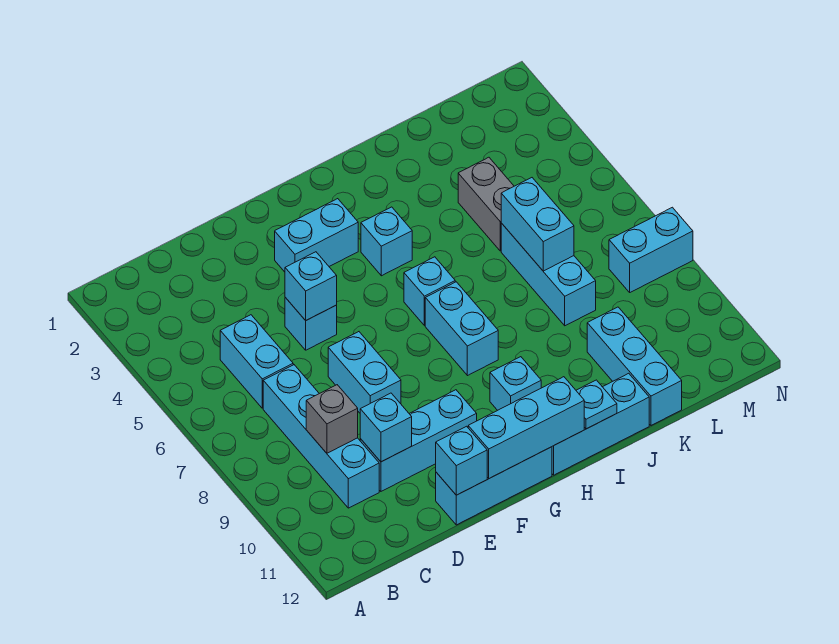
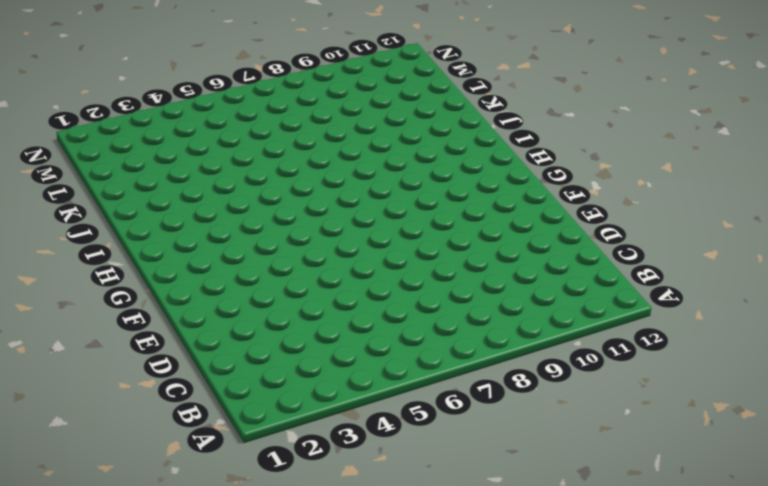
none -> cyan brick C5:C6 level 1
none -> cyan brick C7:C10 level 1
none -> cyan brick D10:F10 level 1

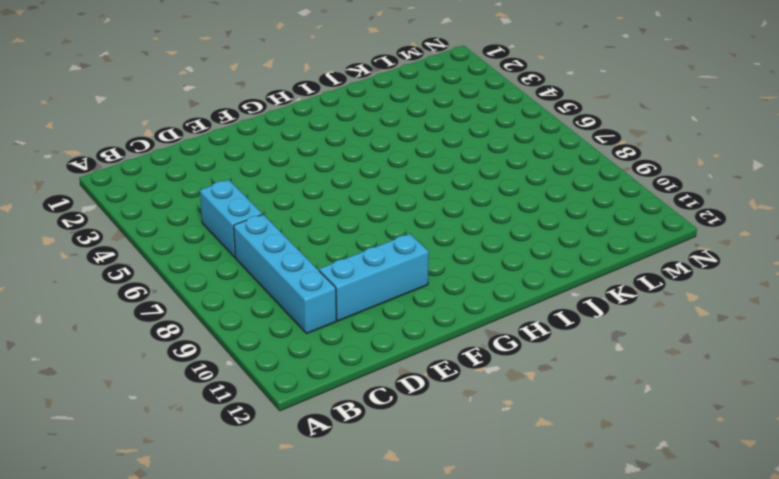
none -> cyan brick E5 level 1
none -> cyan brick E7:E8 level 1
none -> cyan brick E12:G12 level 1

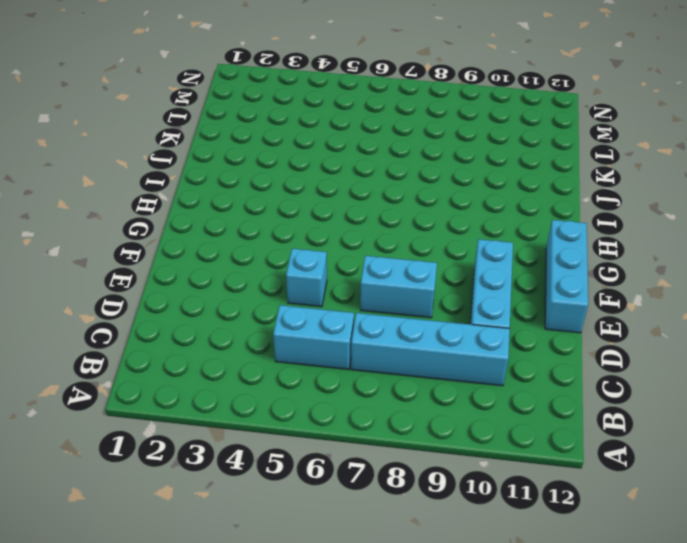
none -> cyan brick F3:G3 level 1
none -> cyan brick H4 level 1
none -> cyan brick H6 level 1

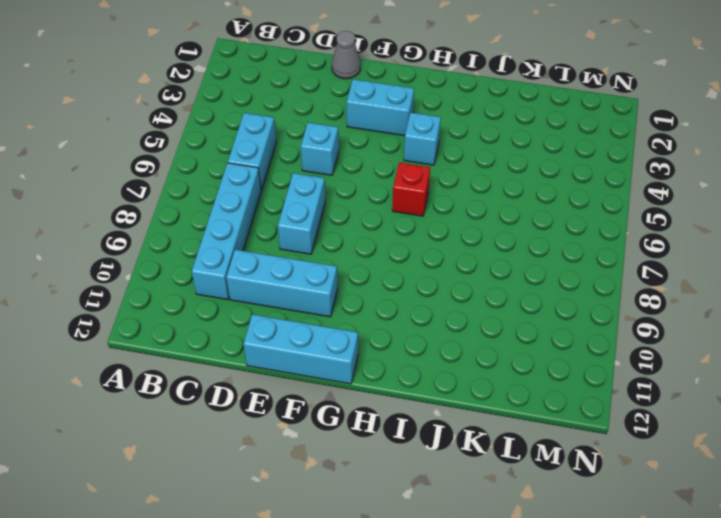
grey cone E1 level 1 -> none
red brick H6 level 1 -> cyan brick H6 level 1
none -> cyan brick H7:H8 level 1
none -> cyan brick H10 level 1
none -> cyan brick H12:J12 level 1

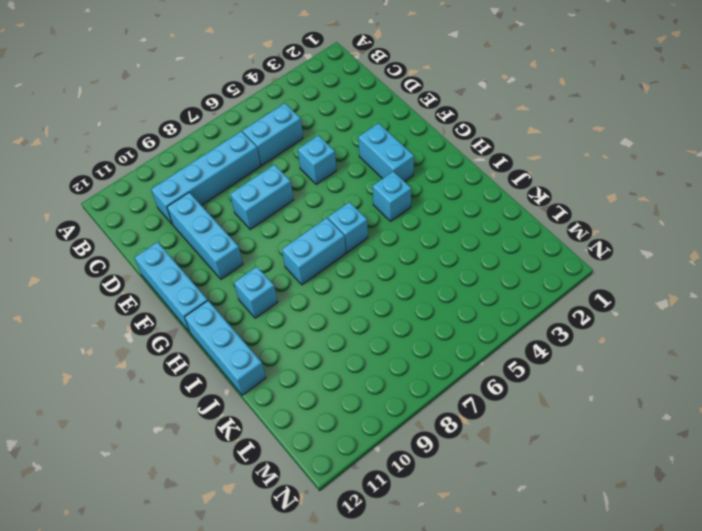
none -> grey brick K4:K5 level 1
none -> cyan brick K6:K8 level 1
none -> cyan brick K10:K12 level 1

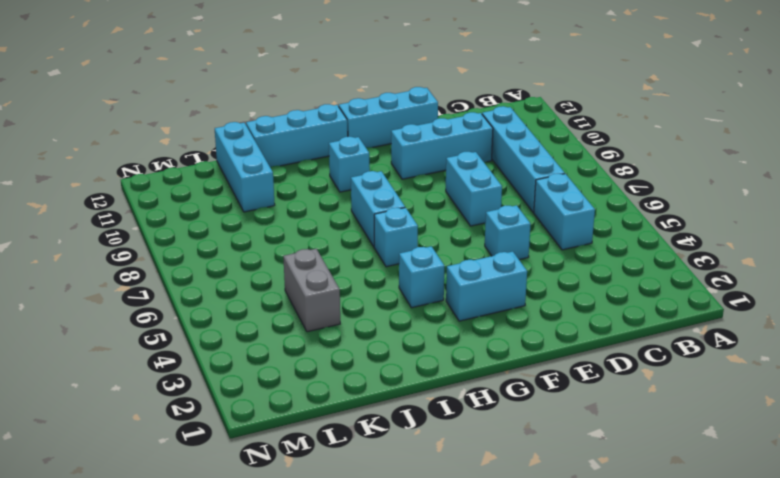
none -> cyan brick K6:K8 level 1
none -> cyan brick M8:N8 level 1
none -> grey brick C9 level 2

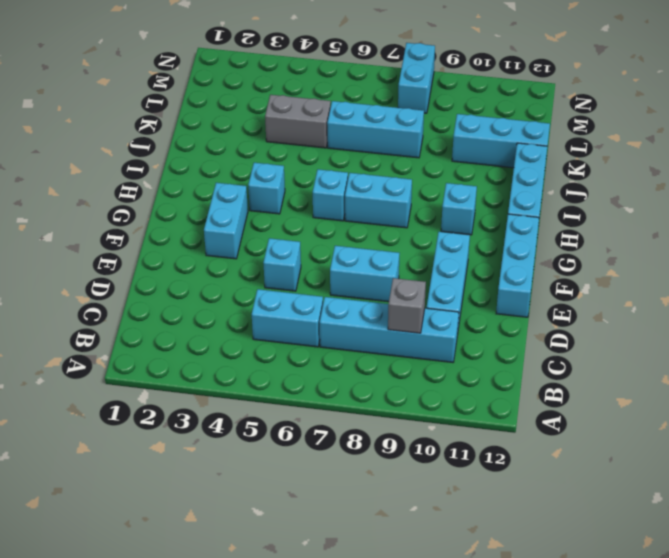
none -> cyan brick D10 level 2
none -> cyan brick E5 level 2
none -> cyan brick E12 level 2

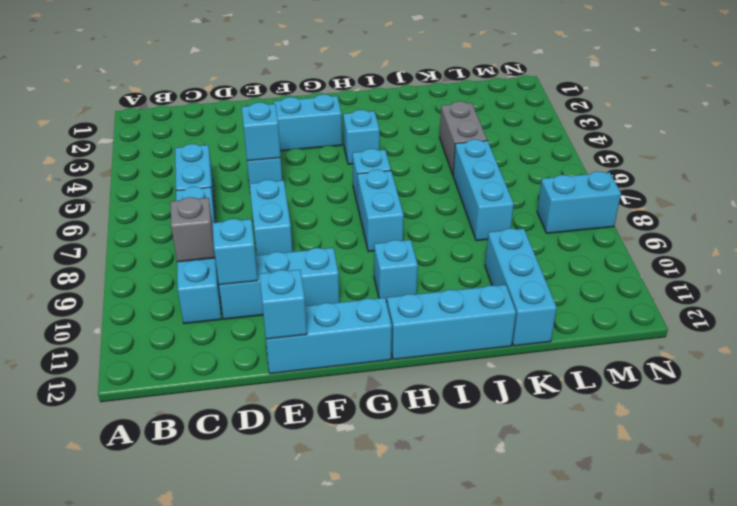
none -> cyan brick F12:H12 level 2
none -> cyan plate I12 level 2
none -> cyan brick K6:K7 level 2

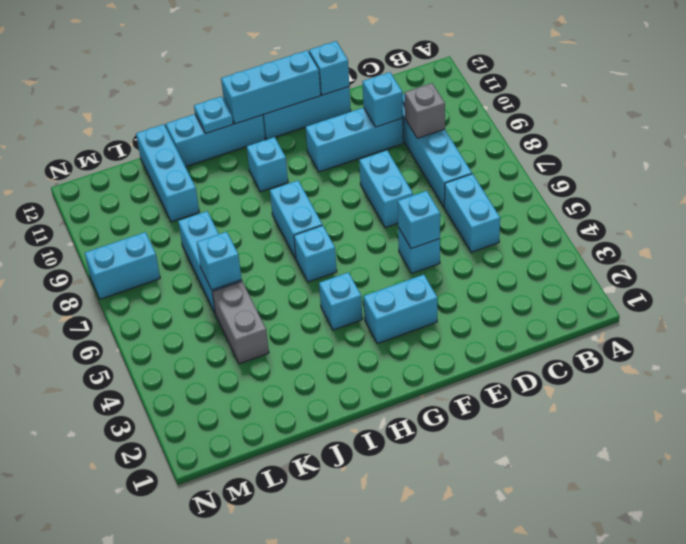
cyan brick K6 level 2 -> cyan brick K6:K7 level 2

